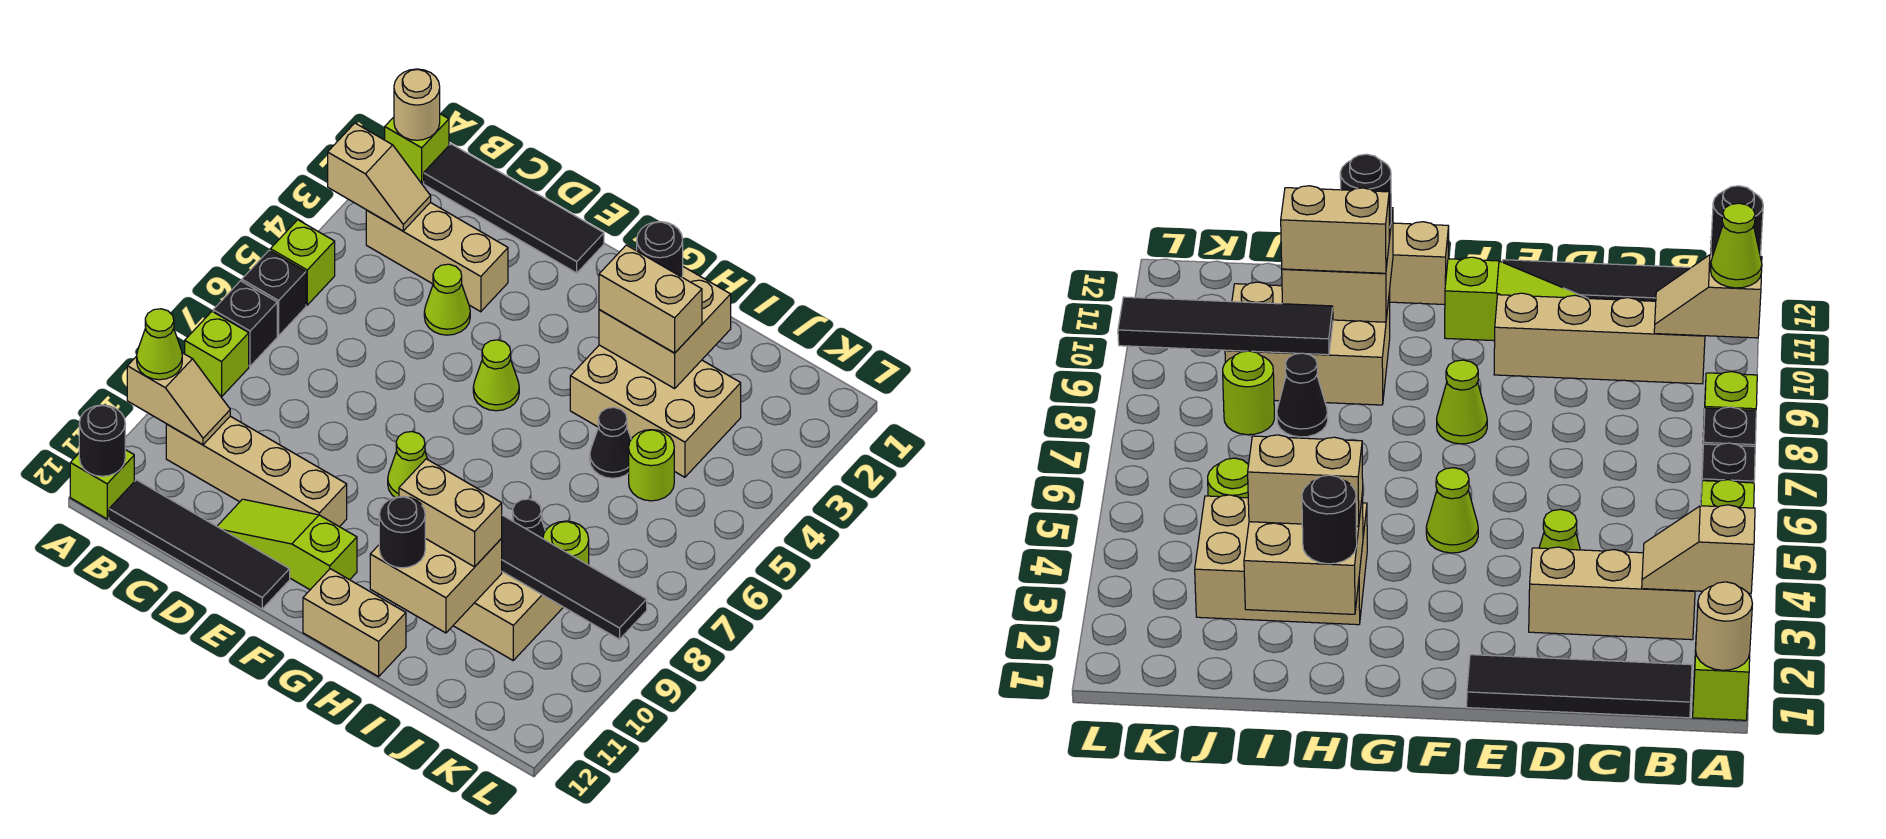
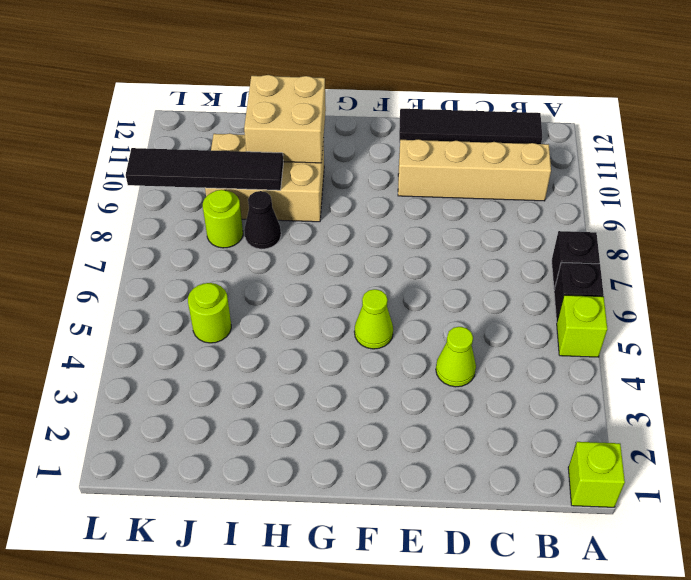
none -> lime brick A8 level 1
none -> lime brick A12 level 1
none -> black tile B1:E1 level 1
none -> tan brick B3:D3 level 1

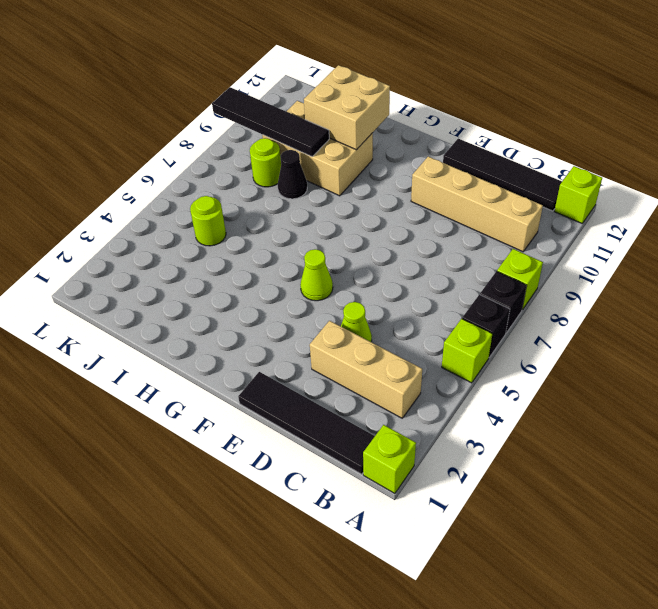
none -> lime slope D11:F11 level 1 top F
none -> lime cone F8 level 1
none -> tan brick G12:H12 level 1
none -> tan brick H3:J4 level 1

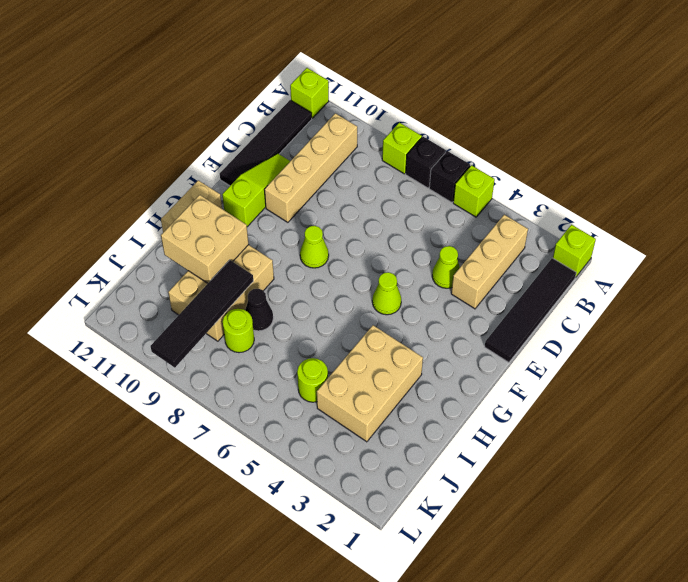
none -> black cone I5 level 1
none -> tan round brick A1 level 2
none -> tan slope A3:B3 level 2 top A
none -> tan slope A10:B10 level 2 top A

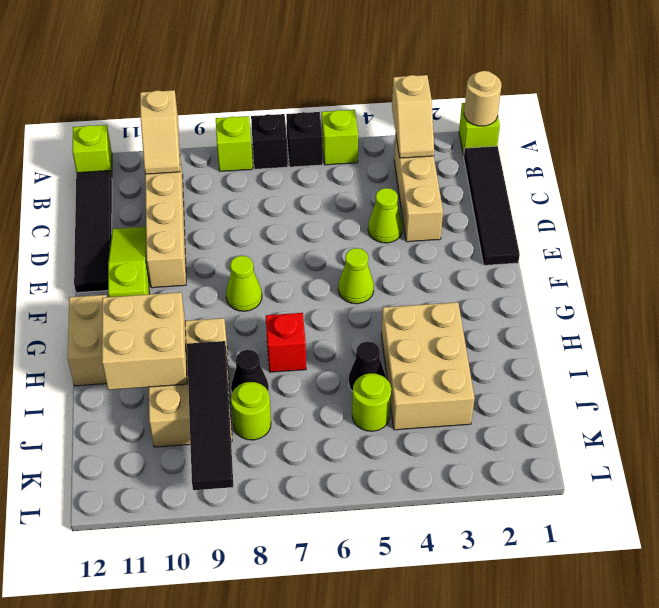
red brick H7 level 1 -> none
none -> black round brick A12 level 2
none -> tan brick H2:I3 level 2
none -> lime cone A10 level 3
none -> black round brick H2 level 3

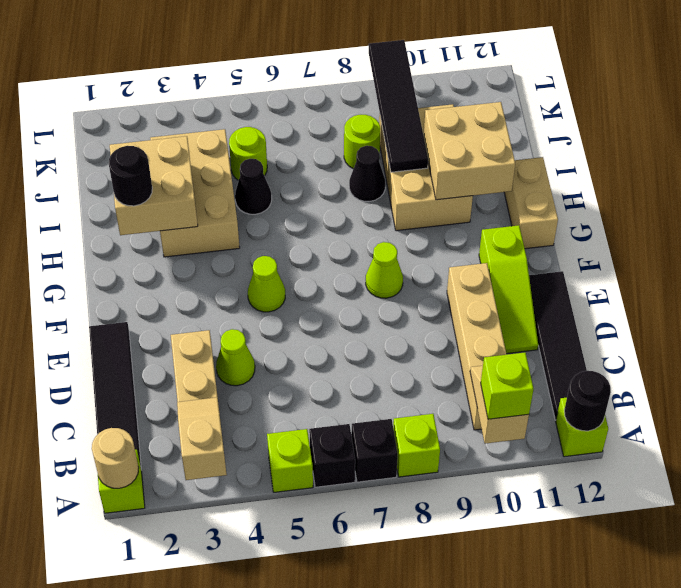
lime brick A10 level 3 -> lime cone A10 level 3
none -> tan brick H3:I3 level 3
none -> tan brick H10:I10 level 3
none -> black round brick H11 level 3

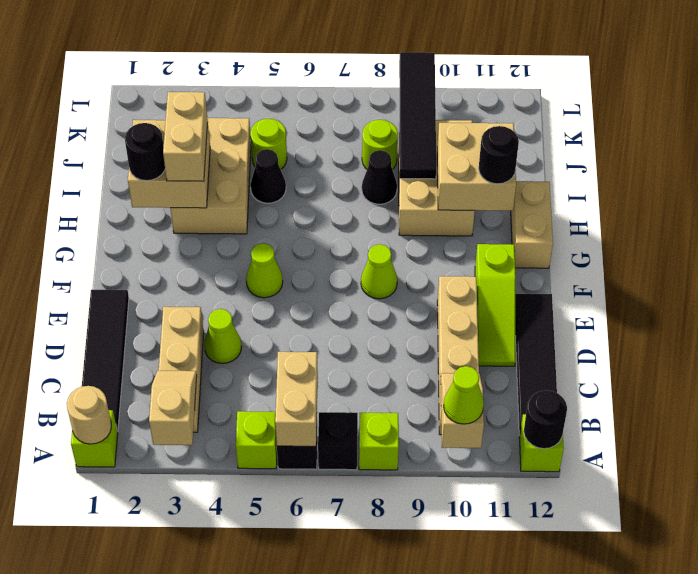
tan brick A6:B6 level 2 -> tan brick H10:I10 level 3

